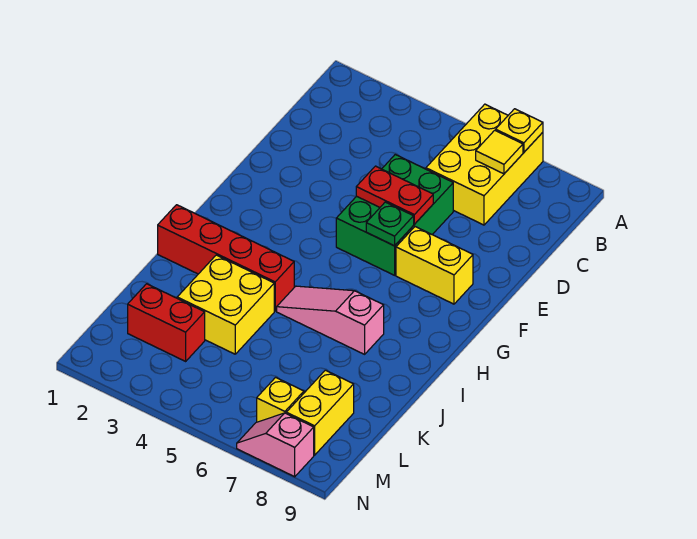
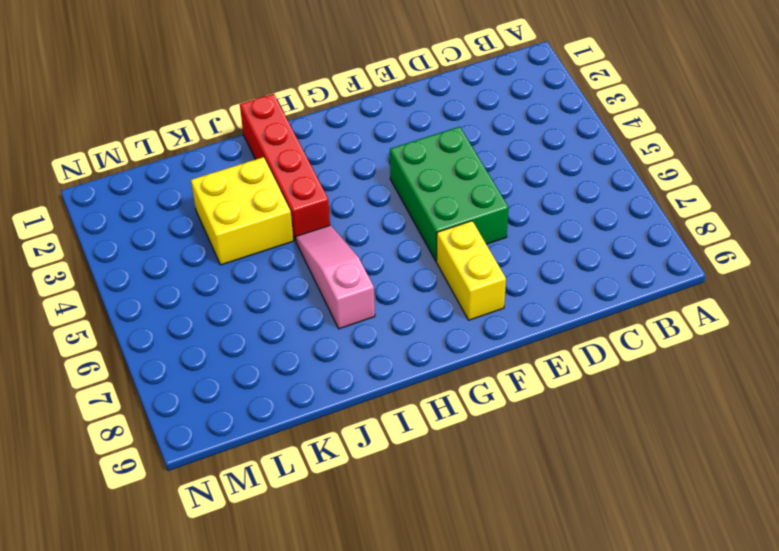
green brick E4:F6 level 1 -> green brick D5:F6 level 1
none -> yellow brick A6:C7 level 1
none -> red brick L2:L3 level 1
none -> yellow brick L8:M8 level 1

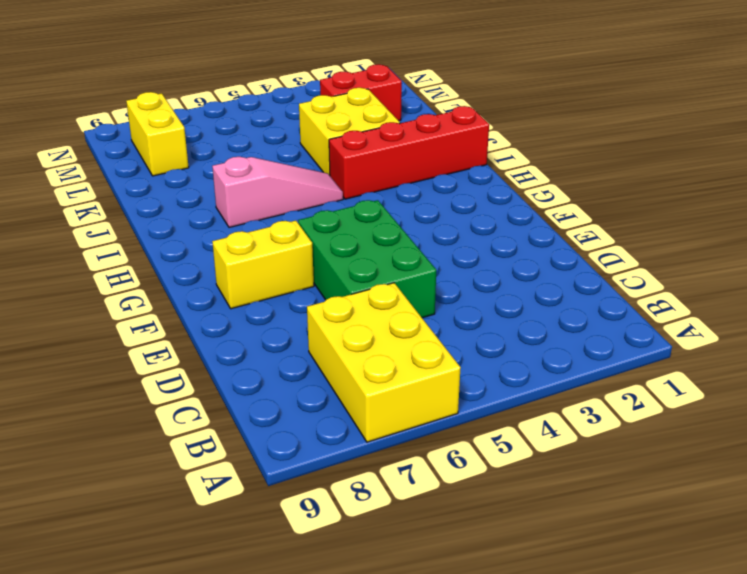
none -> yellow brick M7 level 1
none -> pink slope N7:N8 level 1 top 8
none -> yellow plate A7 level 2

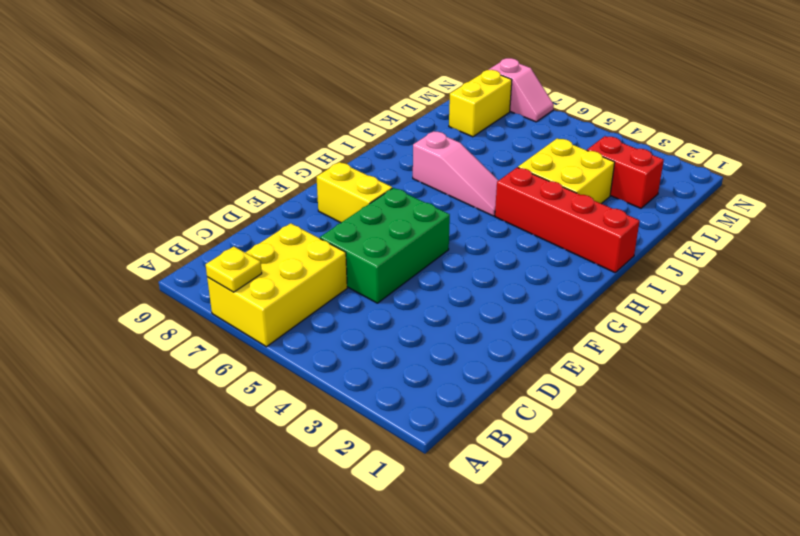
none -> yellow brick M7 level 1
none -> yellow tile B7 level 2
none -> red plate E5:E6 level 2

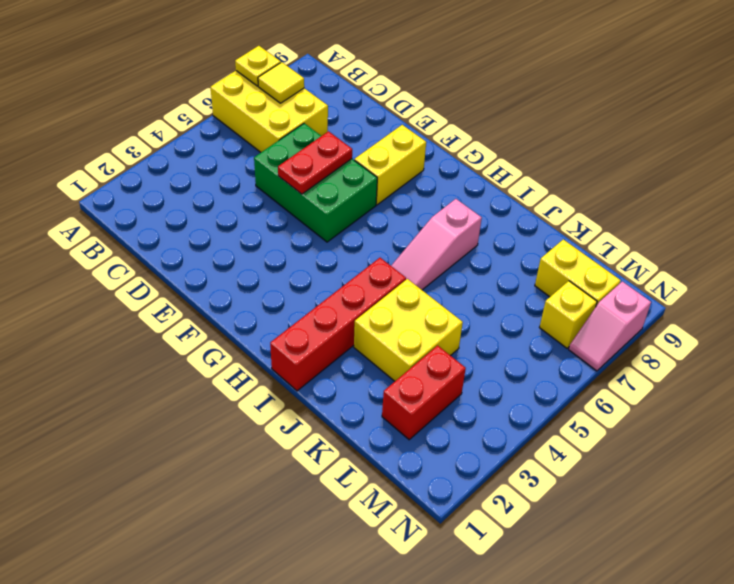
none -> green plate F6 level 2

